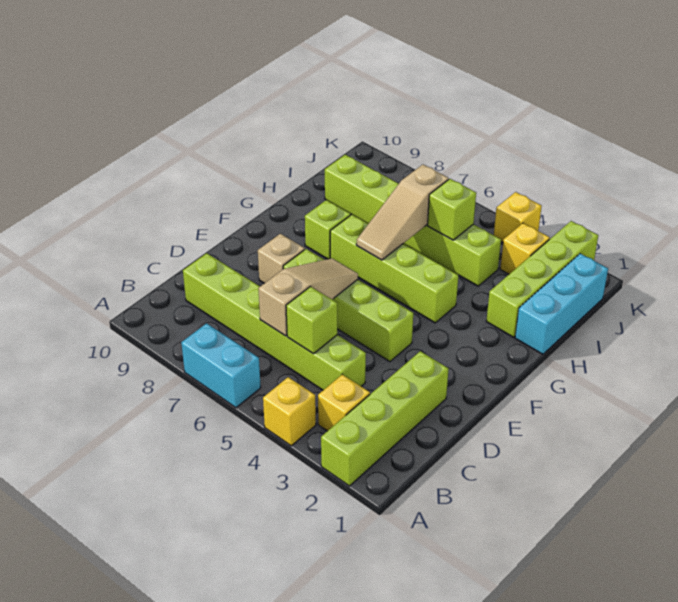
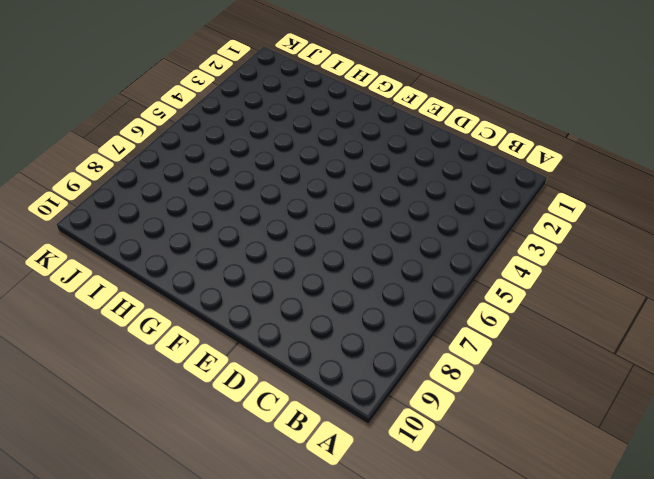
none -> lime brick A2:D2 level 1
none -> yellow brick A4 level 1
none -> cyan brick A6:A7 level 1

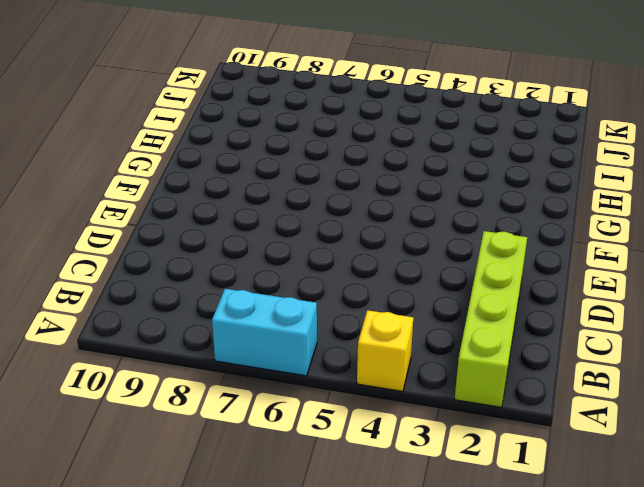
none -> yellow brick B3 level 1
none -> lime brick C4:C9 level 1
none -> lime brick E4:E7 level 1

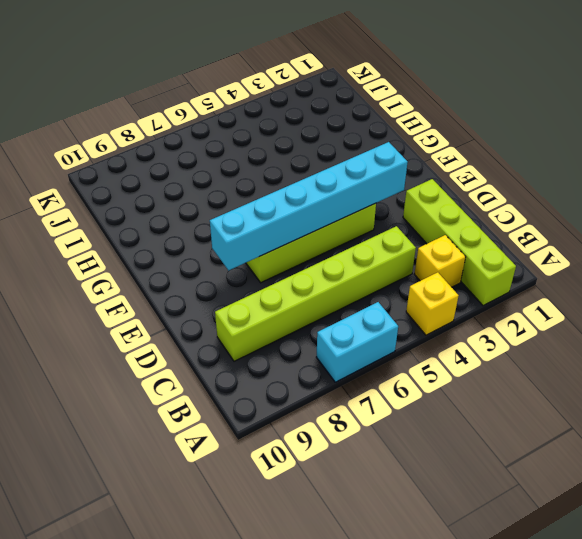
cyan brick E3:E8 level 2 -> tan slope C6:E6 level 2 top C
none -> tan brick E8 level 1
none -> lime brick G4:G7 level 1
none -> lime brick G8 level 1

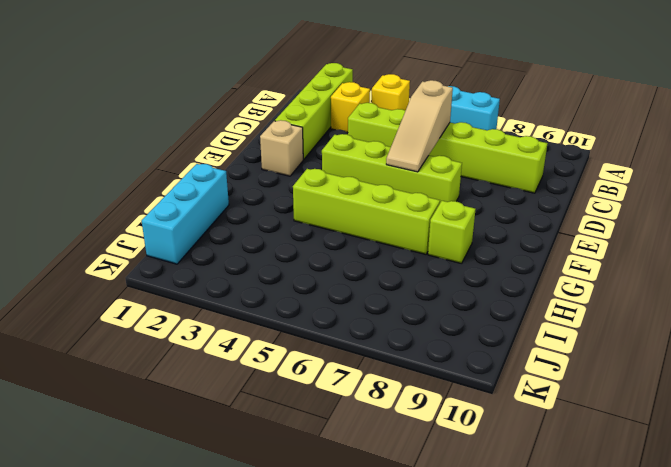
tan brick E2 level 1 -> tan brick E8 level 1
none -> lime brick H2:K2 level 1
none -> lime brick I4:I9 level 1
none -> yellow brick J3 level 1

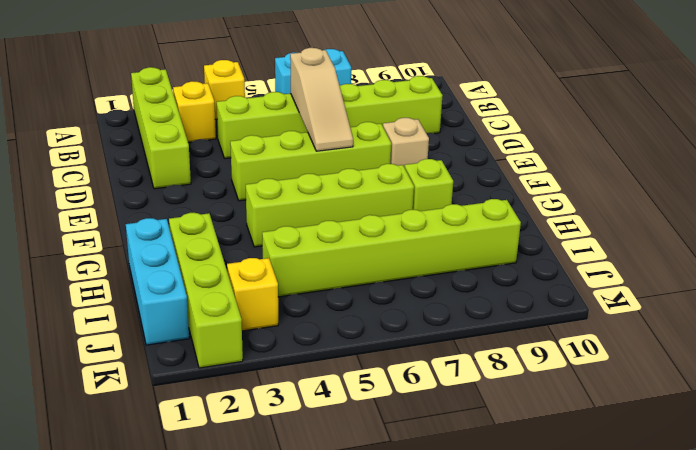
none -> yellow brick K4 level 1
none -> lime brick C5 level 2
none -> tan slope G6:I6 level 2 top I

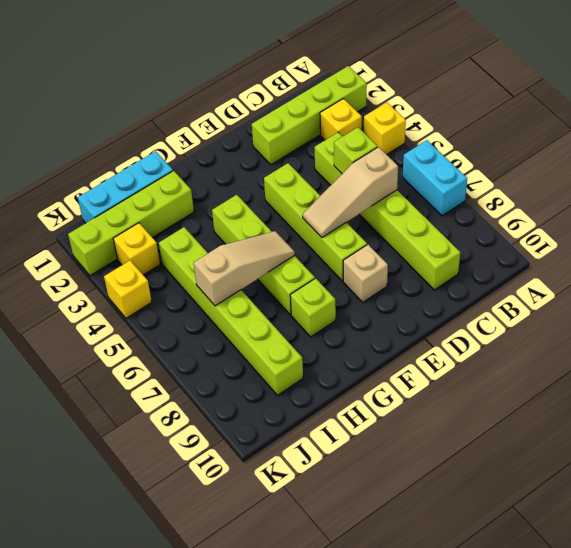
none -> lime brick I5 level 2

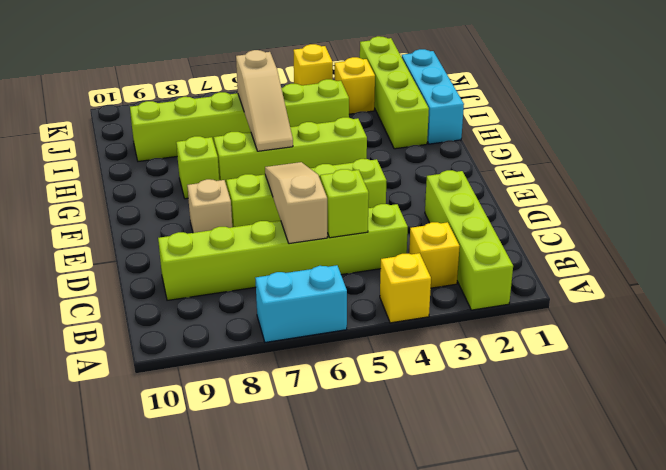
none -> lime brick I5 level 2

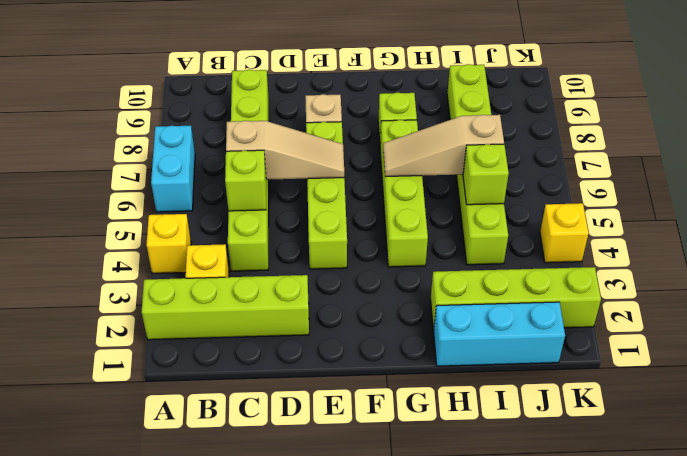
none -> yellow brick J3 level 1

